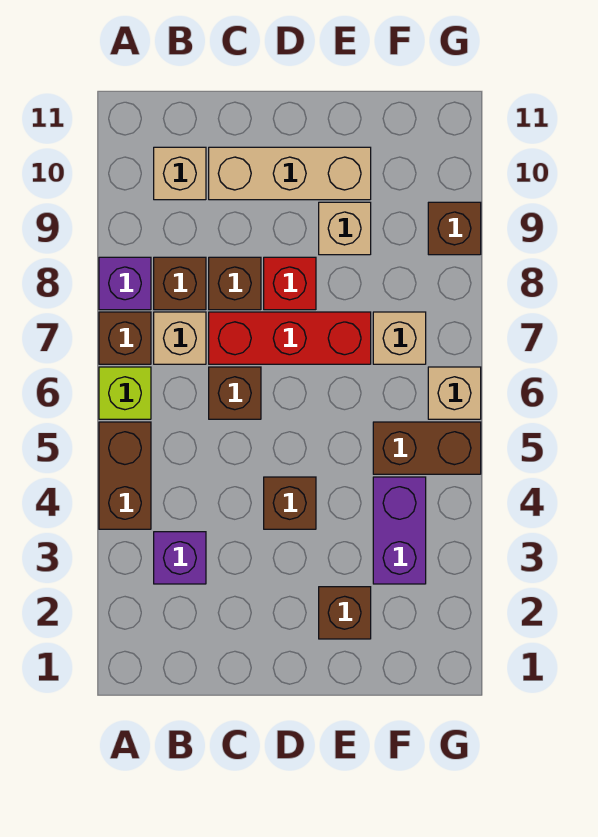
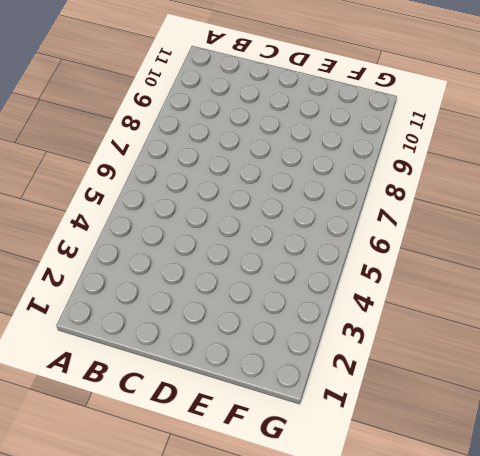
none -> brown brick A4:A5 level 1
none -> lime brick A6 level 1
none -> brown brick A7 level 1

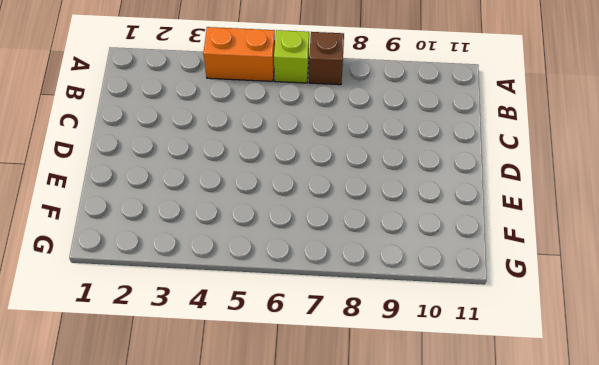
orange brick A4:A5 level 1 -> brown brick A4:A5 level 1
none -> purple brick A8 level 1
none -> purple brick B3 level 1
none -> tan brick B7 level 1

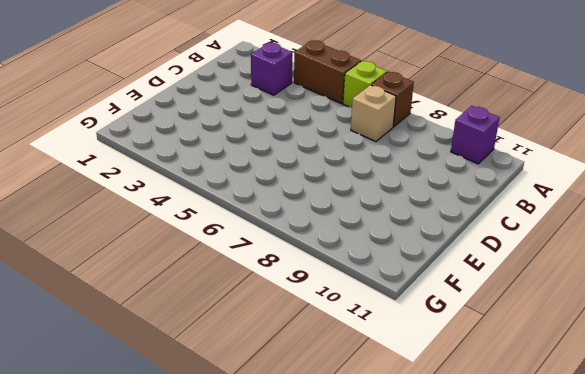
purple brick A10 level 1 -> purple brick A8 level 1
none -> brown brick B8 level 1
none -> tan brick B10 level 1
none -> brown brick C6 level 1

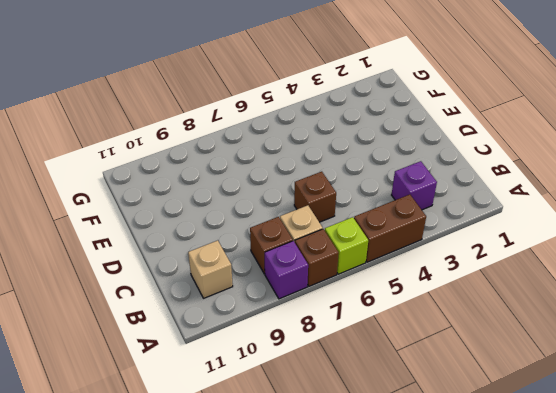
none -> red brick C7:E7 level 1
none -> brown brick C8 level 1
none -> tan brick C10:E10 level 1

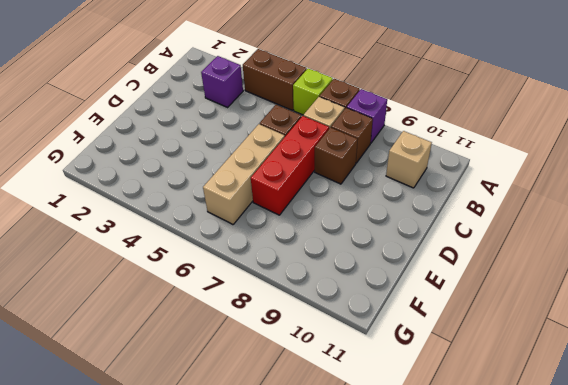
tan brick D6:F6 level 1 -> tan brick C10:E10 level 1
none -> brown brick D4 level 1
none -> red brick D8 level 1
none -> brown brick E2 level 1

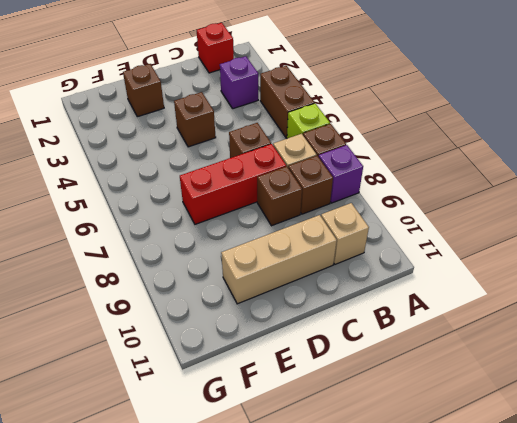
red brick B1 level 1 -> red brick D8 level 1
none -> tan brick E9 level 1
none -> purple brick F3:F4 level 1
none -> brown brick F5:G5 level 1

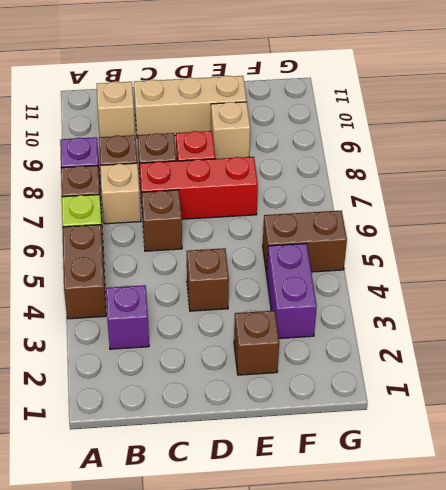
none -> tan brick F7 level 1
none -> tan brick G6 level 1
none -> brown brick G9 level 1

